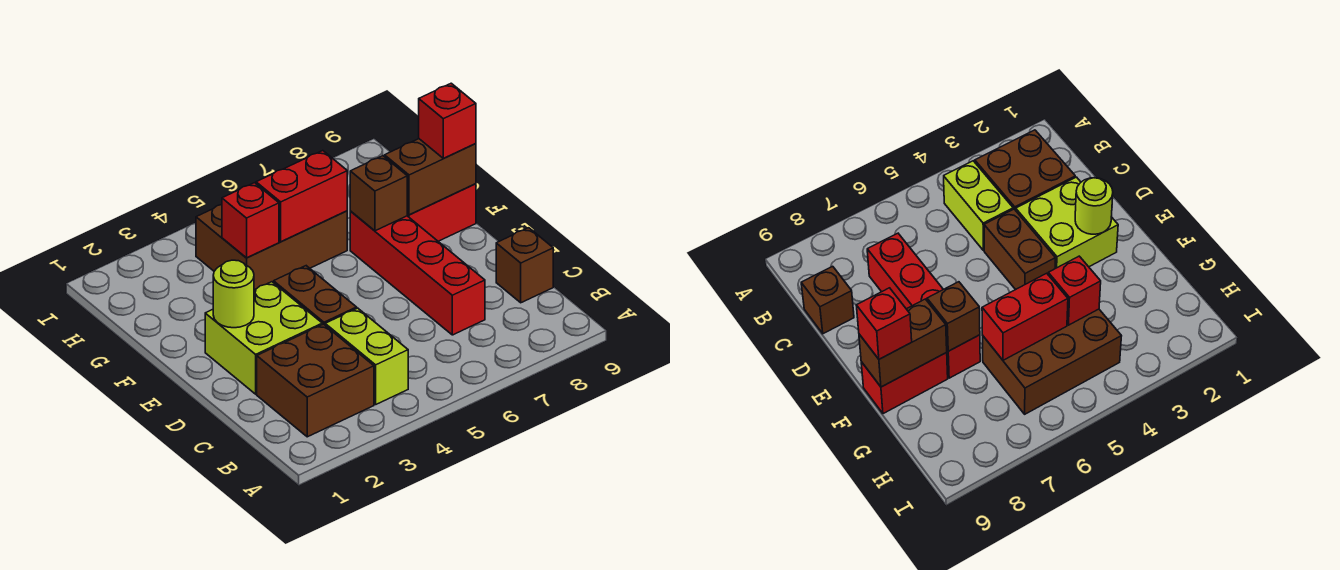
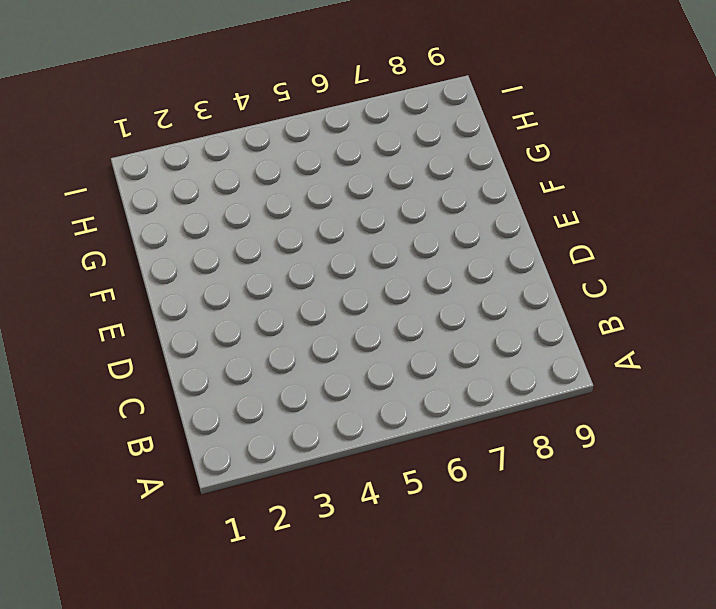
none -> brown brick B2:C3 level 1
none -> lime brick B4:C4 level 1
none -> red brick C7:F7 level 1

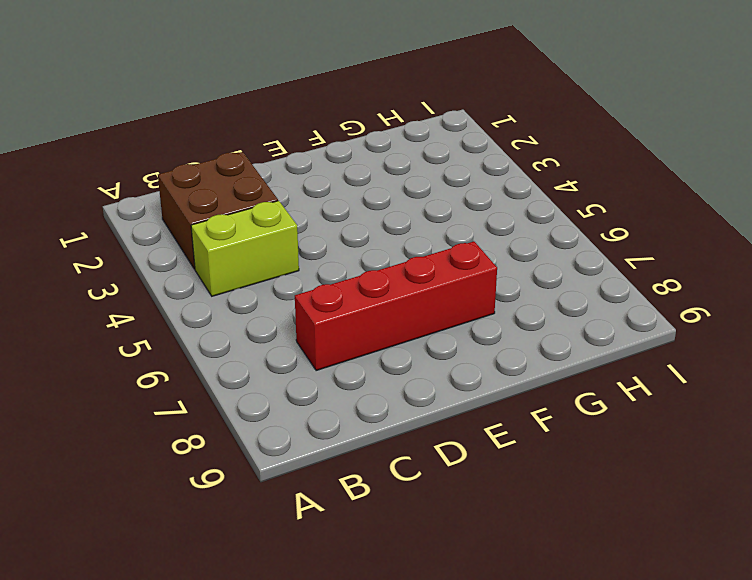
none -> brown brick C9 level 1
none -> lime brick D2:E3 level 1
none -> brown brick D4:E4 level 1

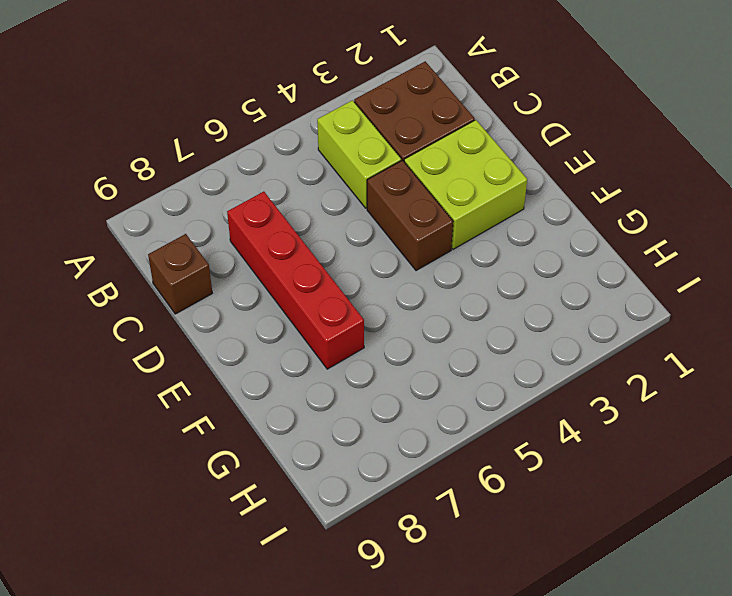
none -> red brick F8:F9 level 1
none -> brown brick G4:H6 level 1
none -> lime round brick E2 level 2

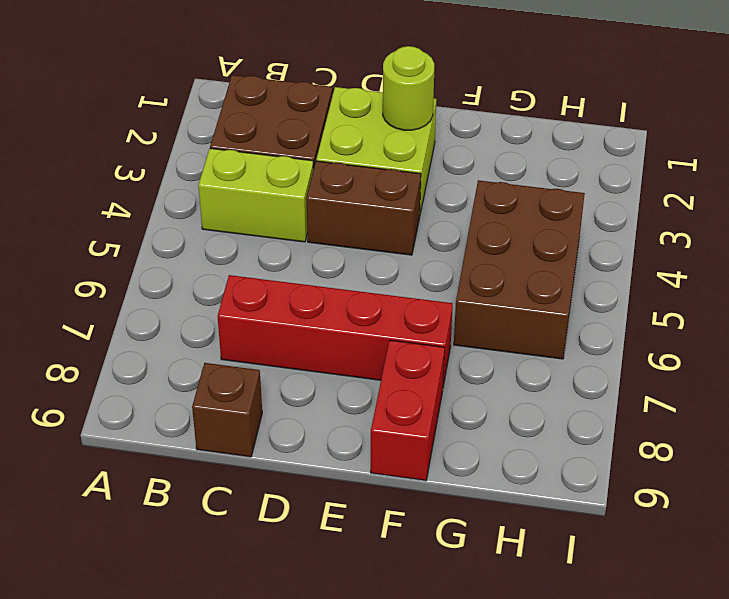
none -> brown brick F7 level 2
none -> brown brick F8:F9 level 2
none -> red brick G4 level 2

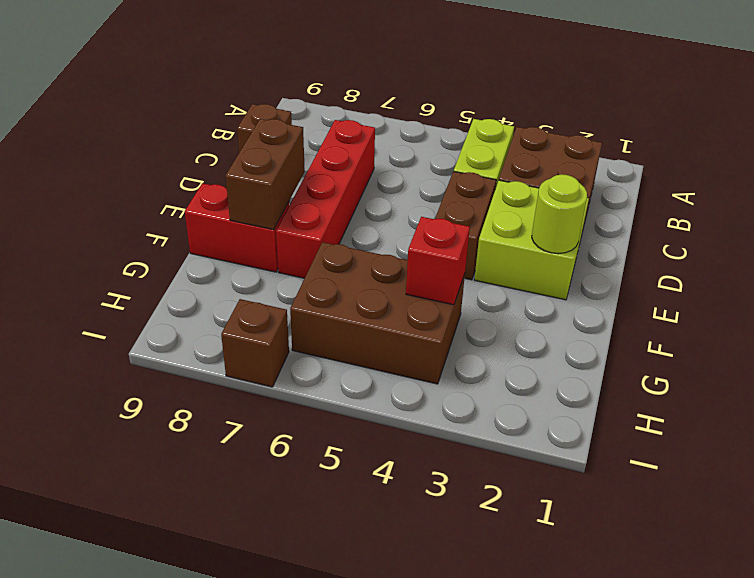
brown brick E8:F8 level 2 -> brown brick F8:F9 level 2
brown brick I7 level 1 -> brown brick F7 level 2
none -> red brick G5:G6 level 2
none -> red brick F9 level 3

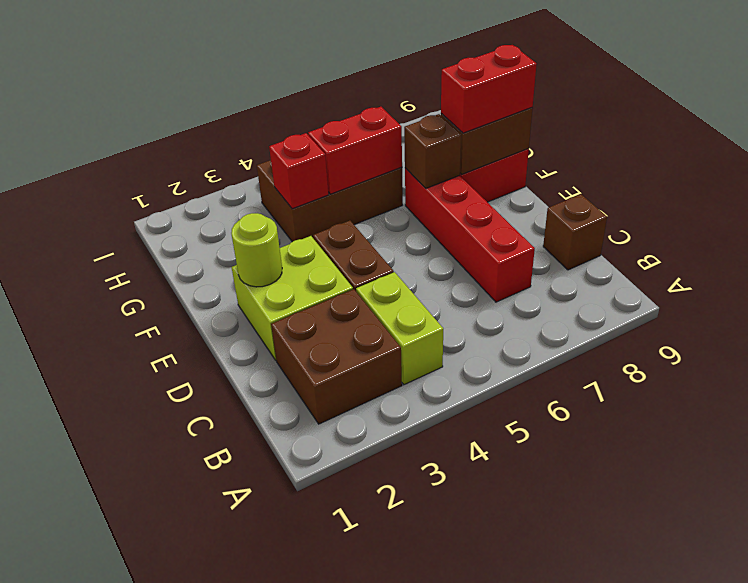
red brick F8:F9 level 3 -> red brick F9 level 3

